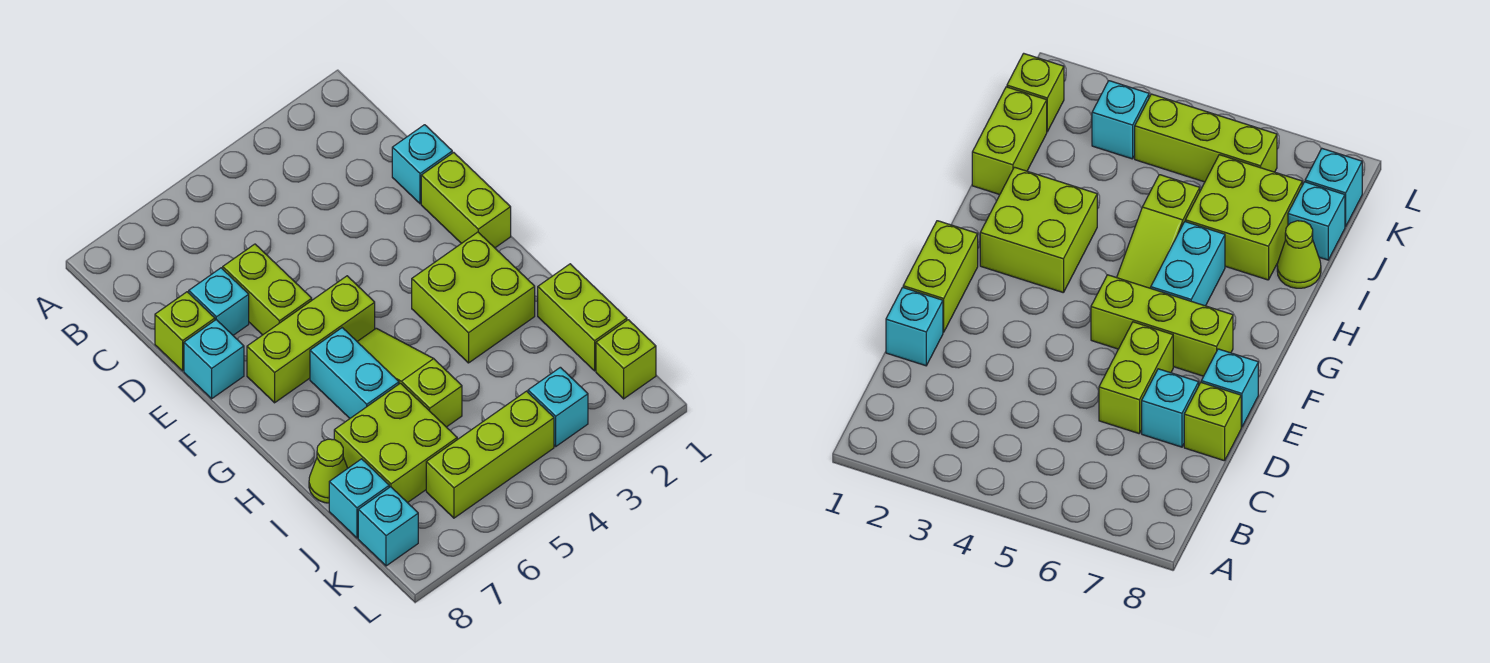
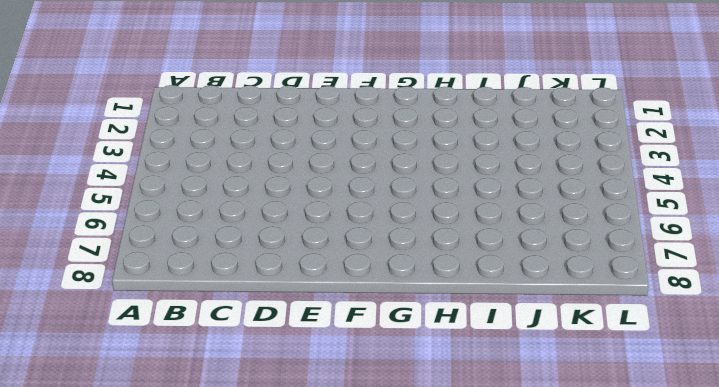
none -> cyan brick D1 level 1
none -> lime brick D6:E6 level 1
none -> cyan brick D7 level 1

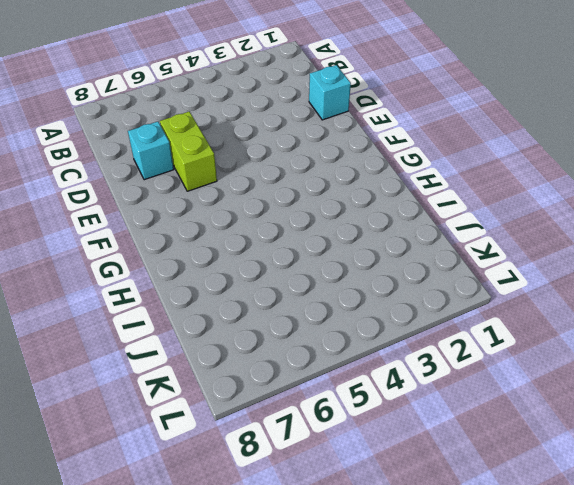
none -> lime brick D8 level 1
none -> lime brick E1:F1 level 1
none -> cyan brick E8 level 1

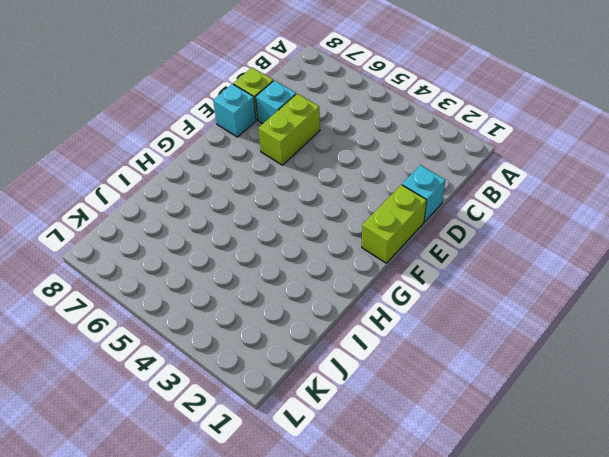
none -> lime brick F5:F7 level 1
none -> lime brick G2:H3 level 1
none -> lime slope G5:I5 level 1 top I

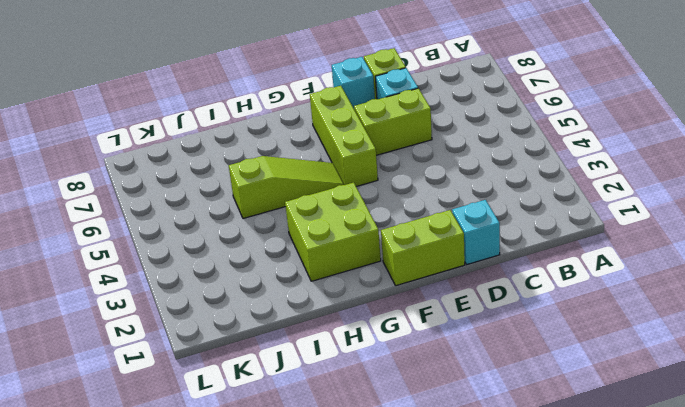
none -> cyan brick G6:H6 level 1
none -> lime brick I1:J1 level 1
none -> lime brick I6:J7 level 1

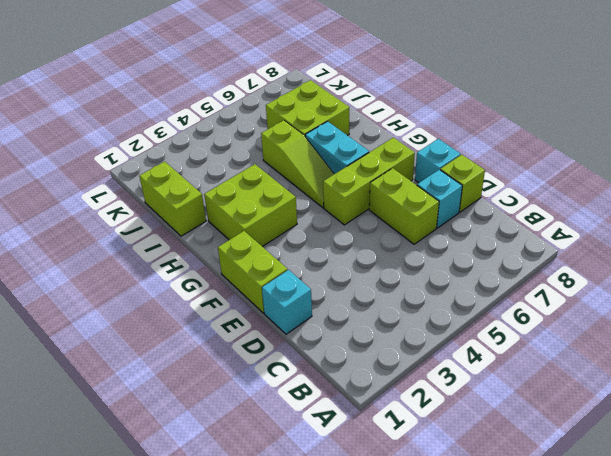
none -> lime cone I8 level 1
none -> cyan brick J8 level 1
none -> lime brick K1 level 1

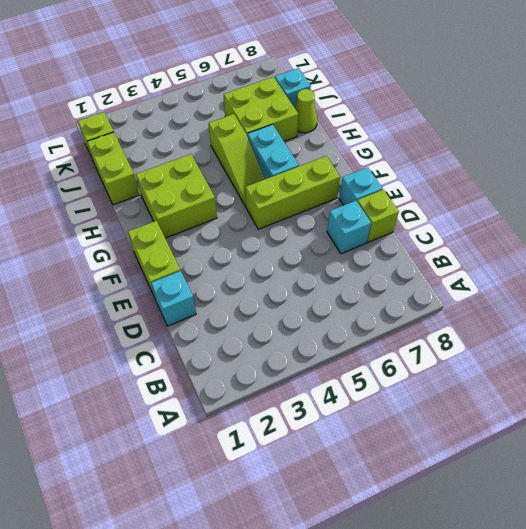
none -> lime brick D6:E6 level 1
none -> cyan brick K3 level 1
none -> lime brick K4:K6 level 1

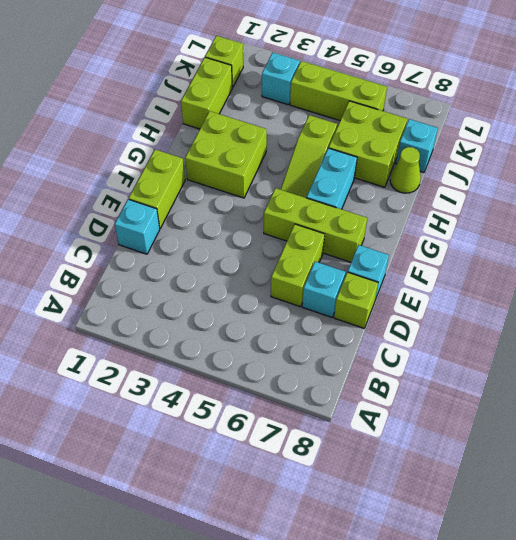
none -> cyan brick K8 level 1

